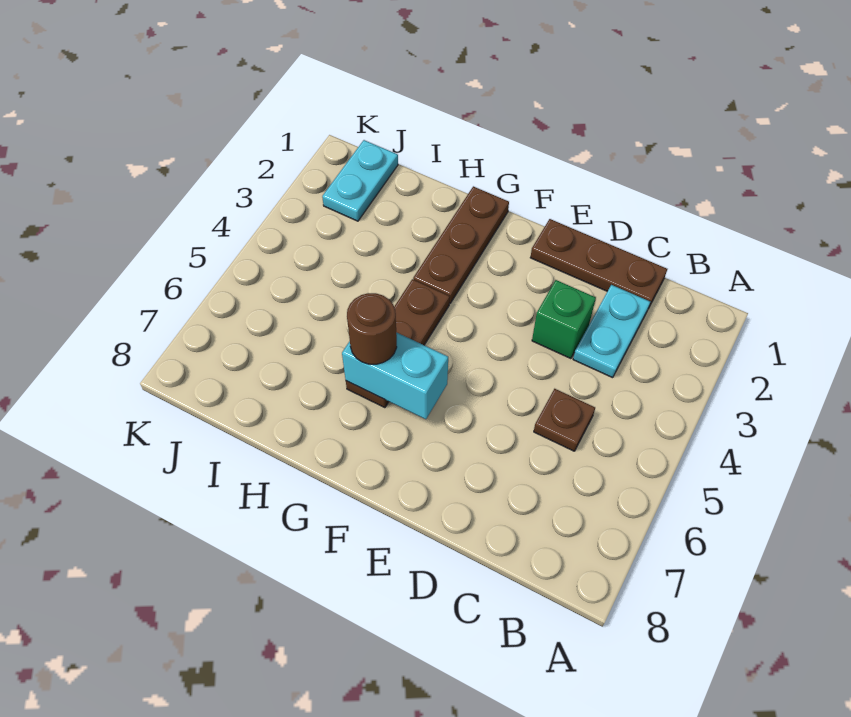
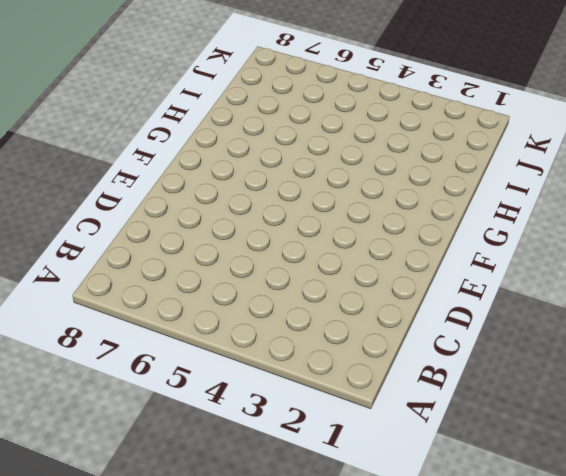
none -> brown plate C1:E1 level 1
none -> cyan plate C2:C3 level 1

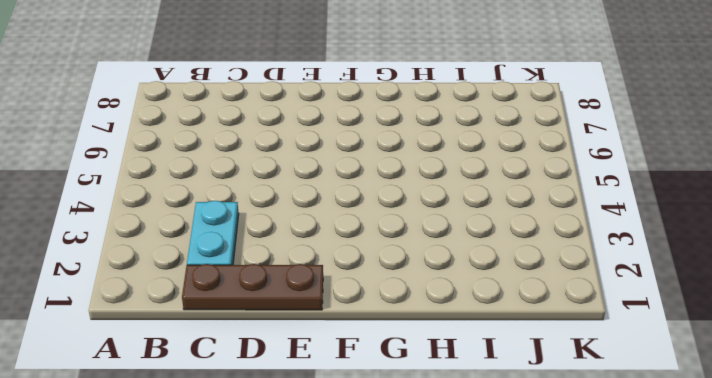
none -> brown plate C5 level 1
none -> green brick D3 level 1

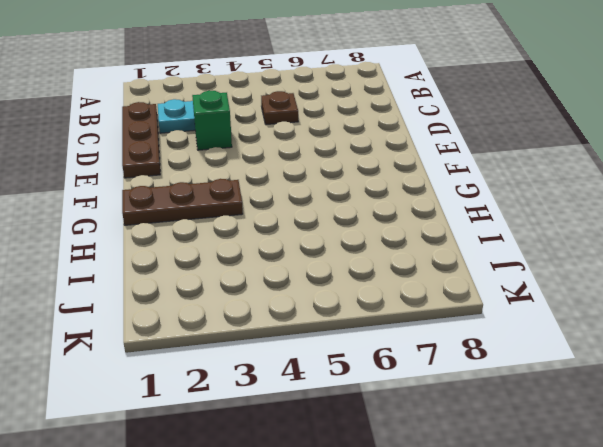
none -> brown plate G4:G6 level 1
none -> cyan plate J1:J2 level 1

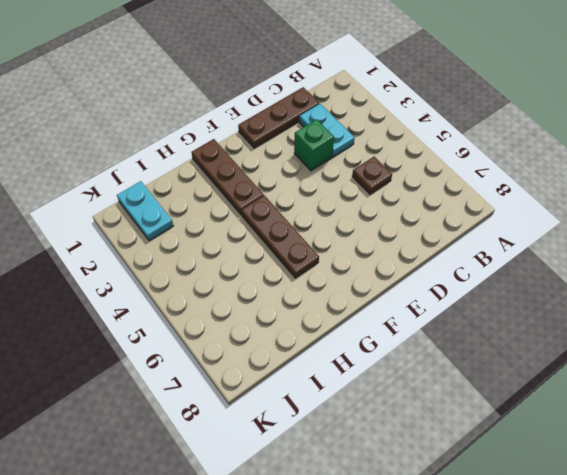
none -> cyan brick F6:G6 level 2
none -> brown round brick G6 level 3

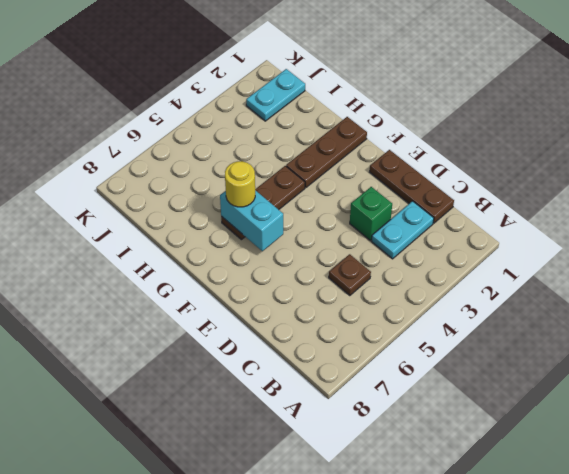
yellow round brick G6 level 3 -> brown round brick G6 level 3

